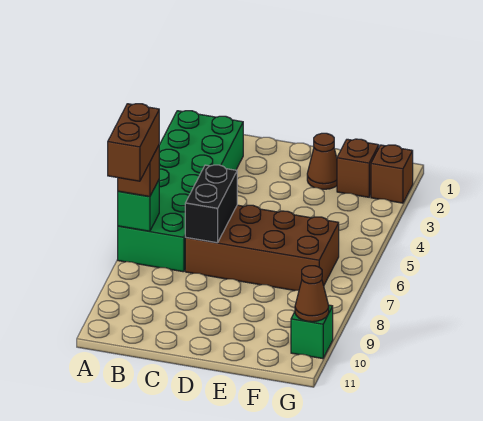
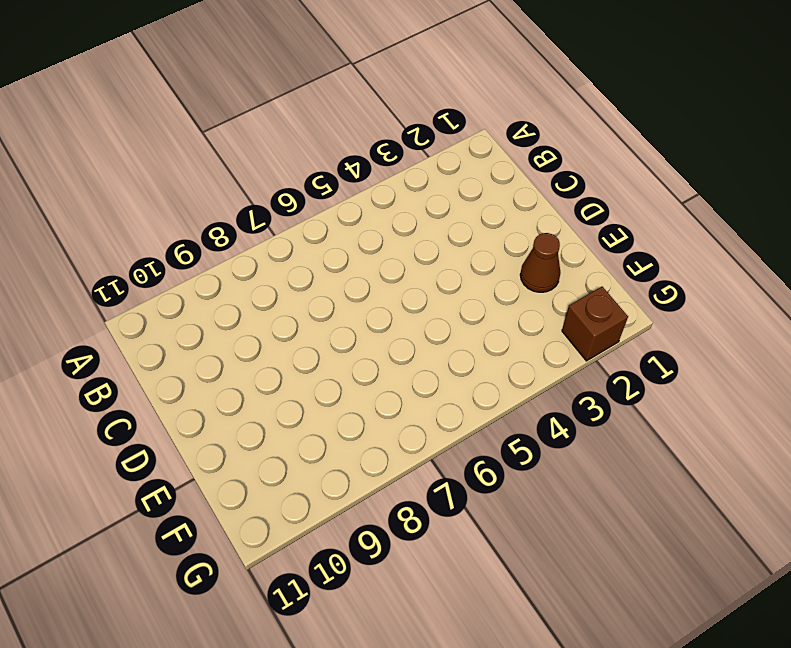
none -> green brick A2:B7 level 1
none -> brown brick C6:F7 level 1

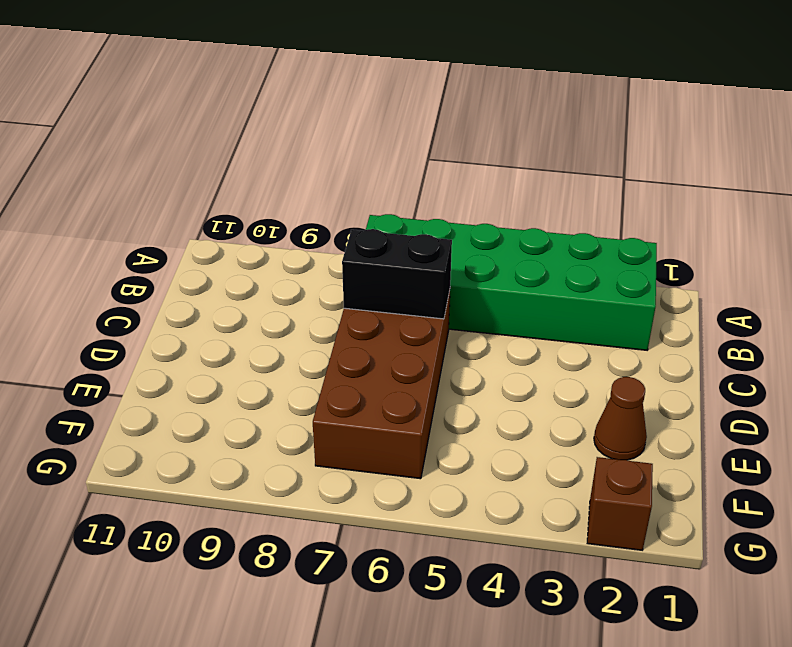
none -> brown brick F2 level 1
none -> green brick G10 level 1

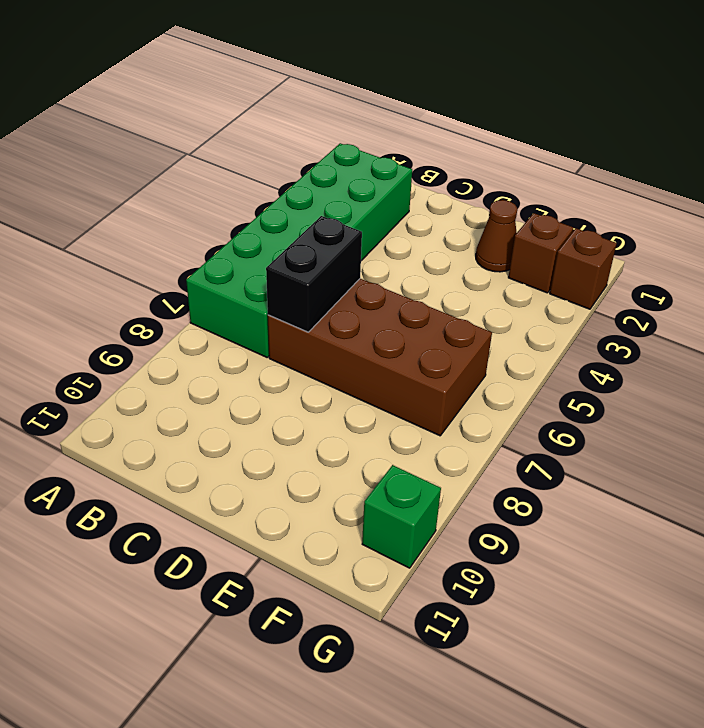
none -> green brick A7 level 2
none -> brown cone G10 level 2

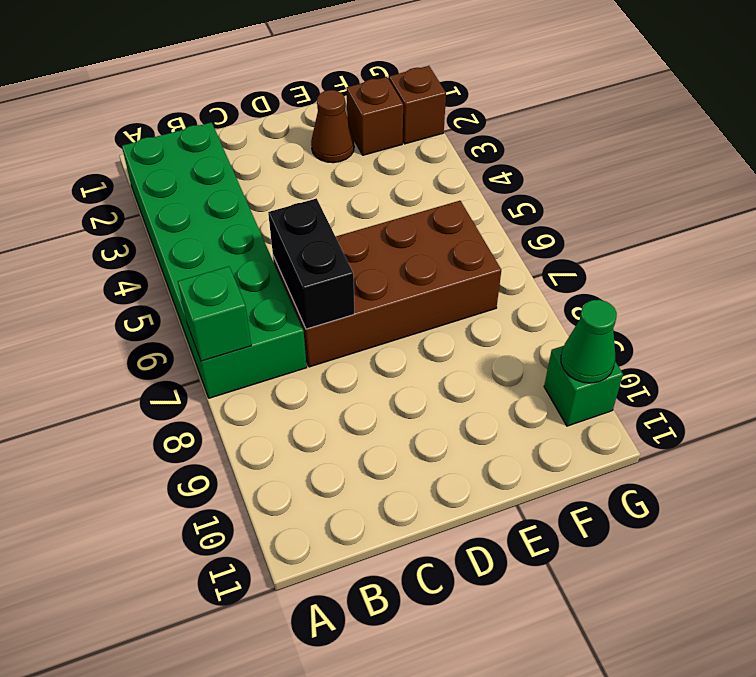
green cone G10 level 2 -> brown cone G10 level 2
none -> brown brick A7 level 3
none -> brown brick A7:A8 level 4

